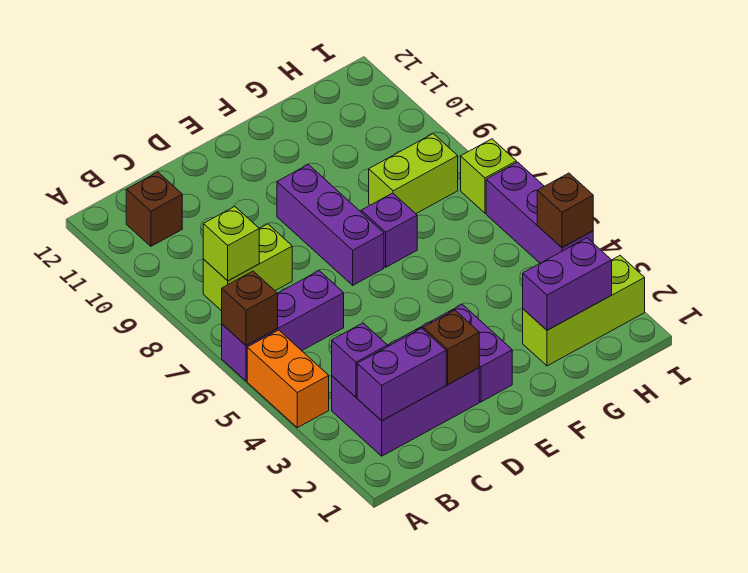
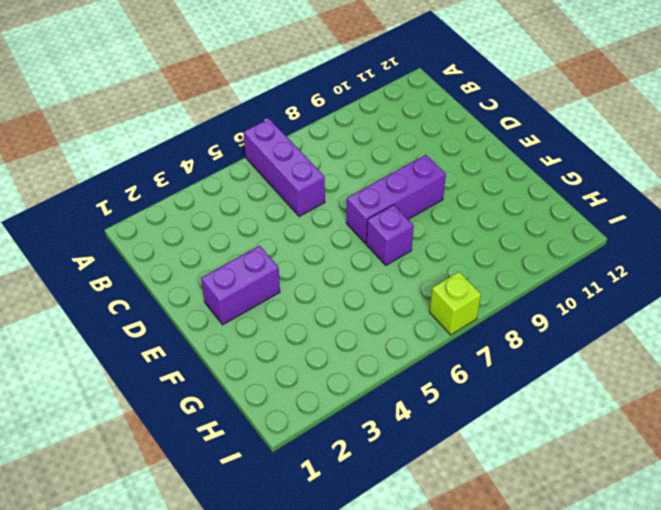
none -> orange brick A4:A5 level 1
none -> purple brick B2:D3 level 1
none -> lime brick B8:C8 level 1

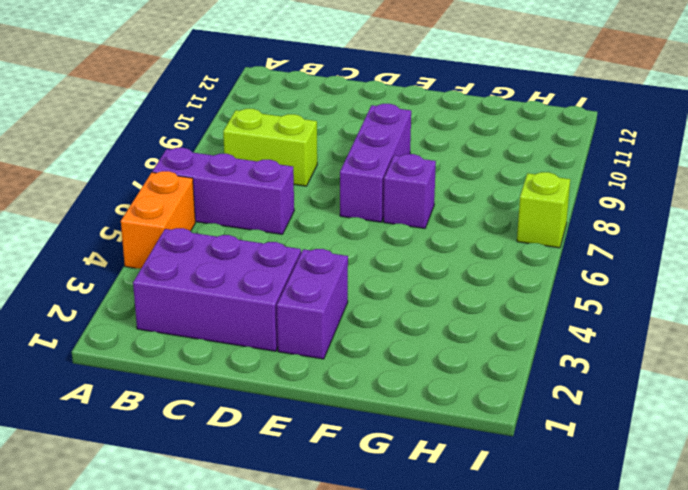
none -> brown brick B11 level 1
none -> lime brick G2:I2 level 1
none -> lime brick G8:H8 level 1

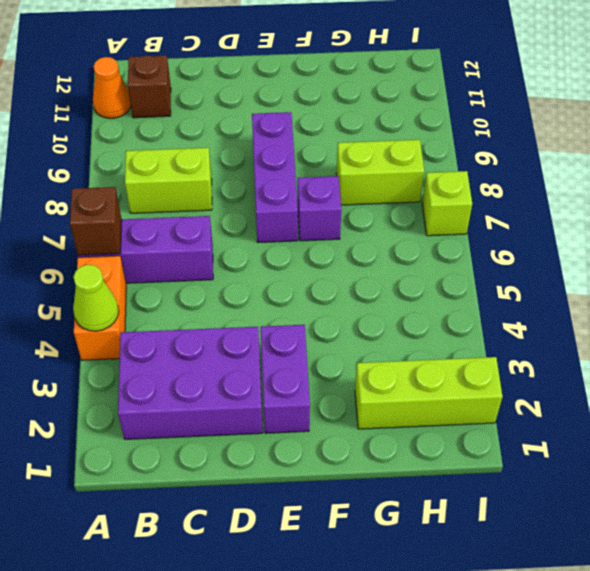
lime cone A4 level 2 -> none
orange cone A11 level 1 -> none
none -> purple brick I4:I6 level 1
none -> purple brick B2:C2 level 2
none -> purple brick B3 level 2

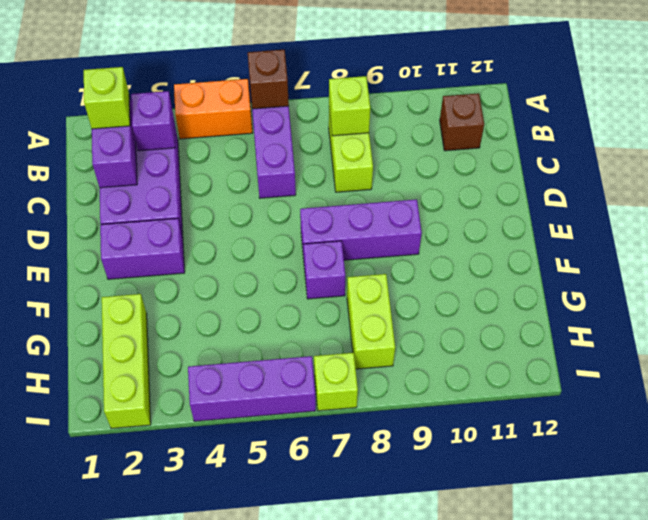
lime brick B2 level 3 -> none
none -> brown brick D2 level 2
none -> purple brick G2:H2 level 2
none -> brown brick I4 level 2

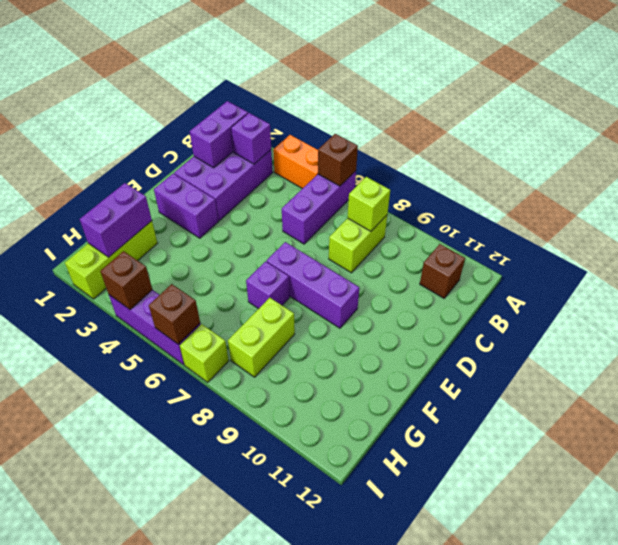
brown brick I6 level 2 -> brown brick D2 level 2

